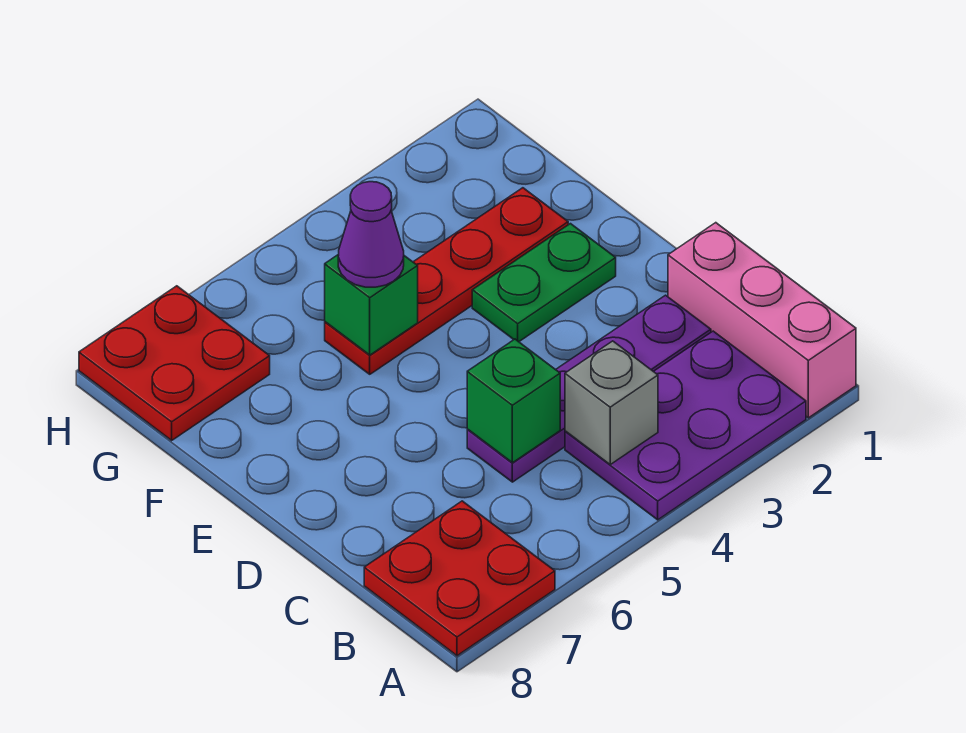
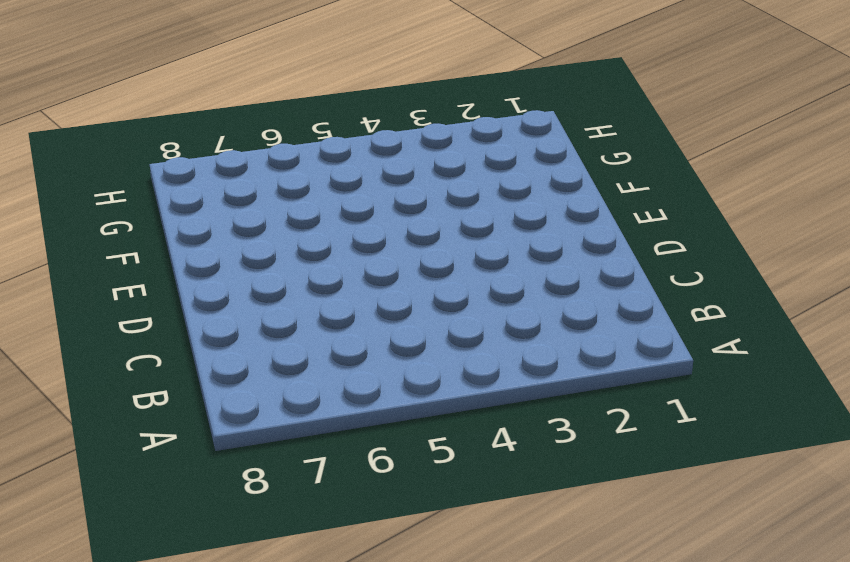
none -> pink brick A1:C1 level 1
none -> purple plate A2:B4 level 1

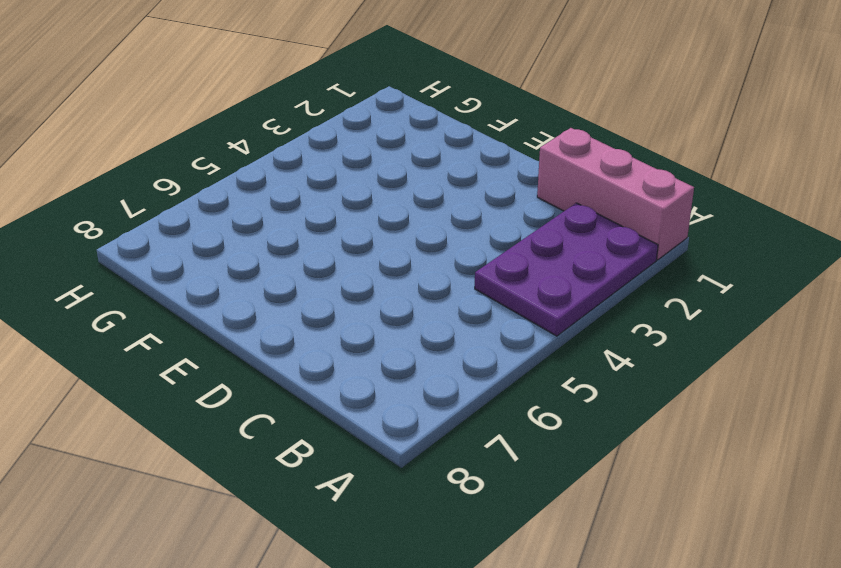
none -> red plate A7:B8 level 1
none -> purple plate C2:C5 level 1

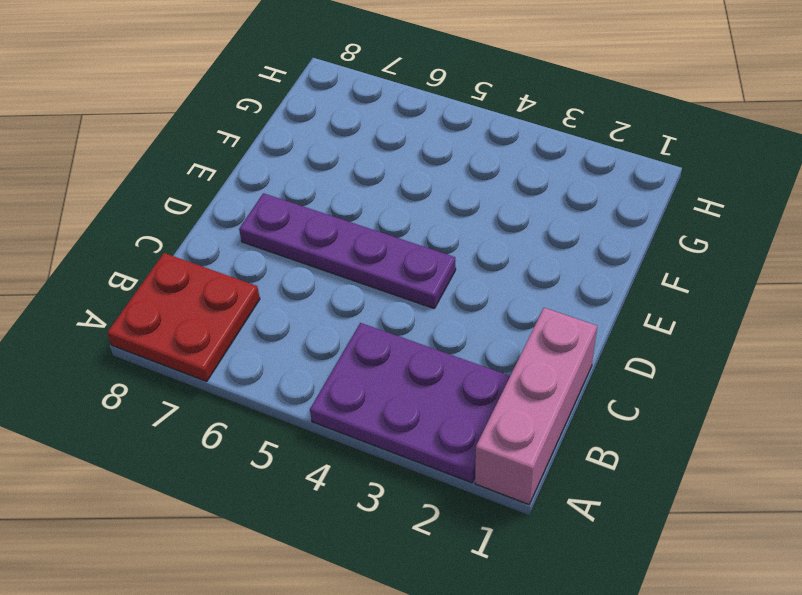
purple plate D4:D7 level 1 -> purple plate C2:C5 level 1
none -> green plate E2:E3 level 1
none -> red plate F2:F5 level 1

